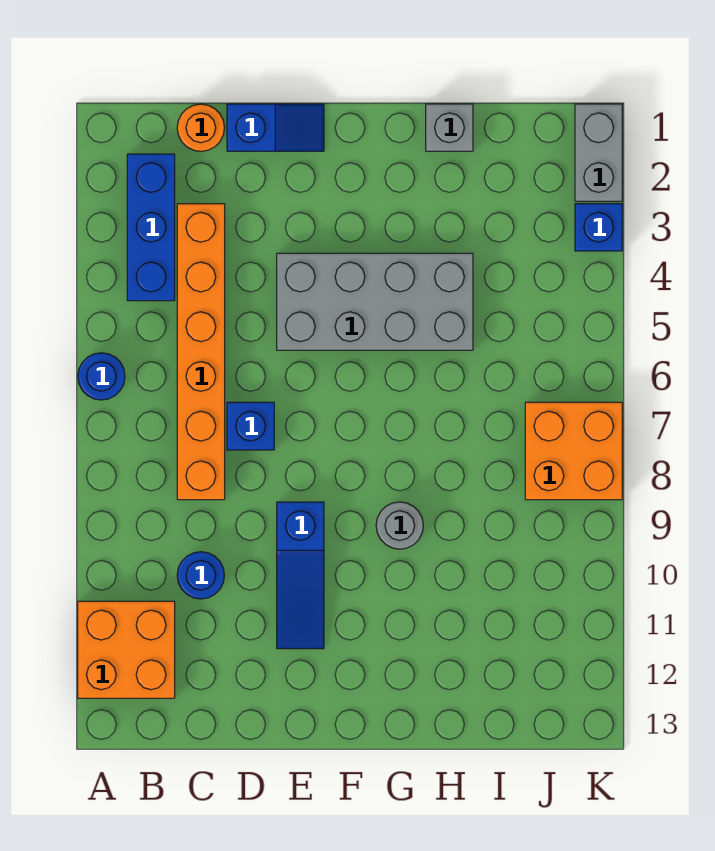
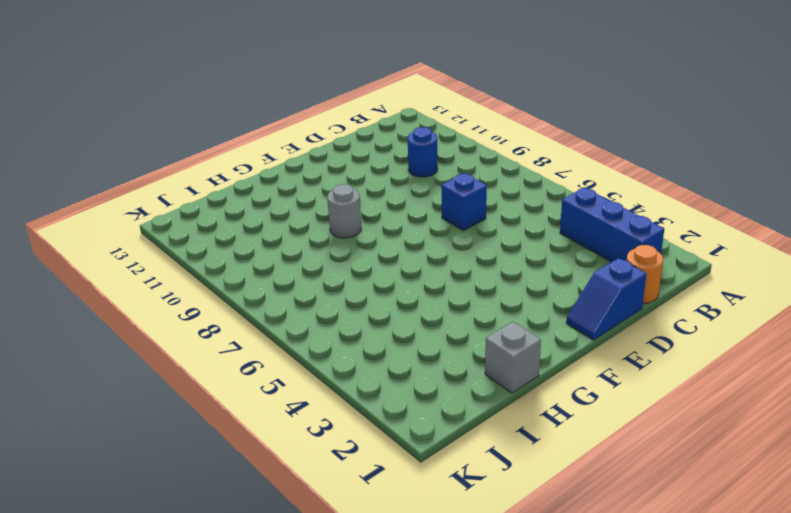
none -> blue round brick A6 level 1
none -> orange brick A11:B12 level 1
none -> orange brick C3:C8 level 1

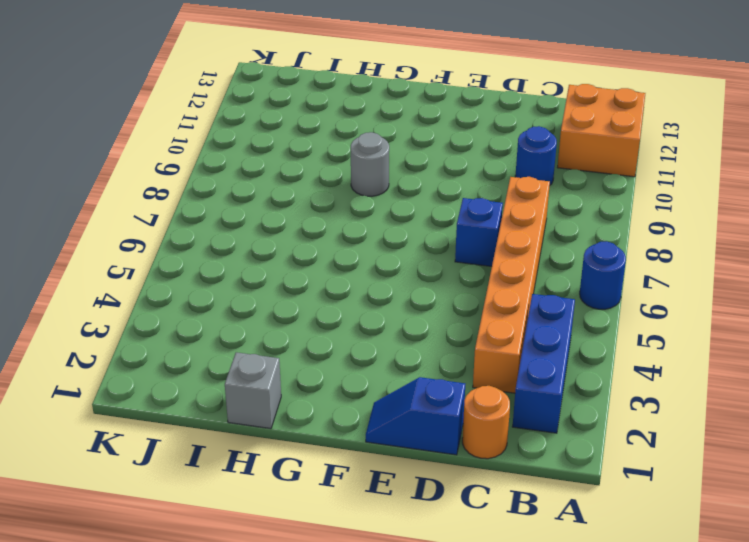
none -> grey brick E4:H5 level 1
none -> blue slope E9:E11 level 1 top 9
none -> orange brick J7:K8 level 1

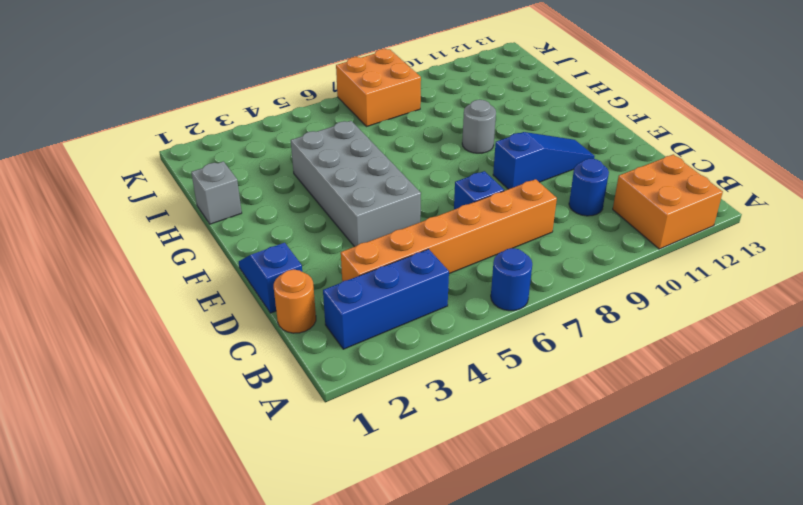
none -> grey brick K1:K2 level 1
none -> blue brick K3 level 1

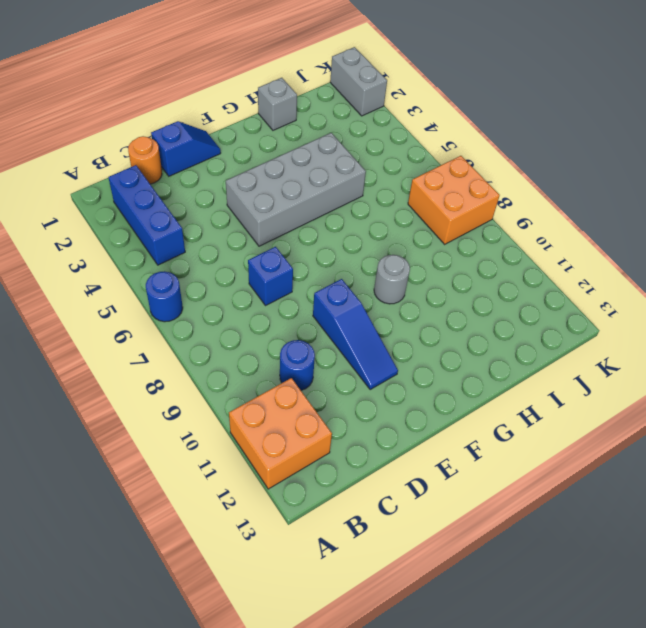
none -> orange brick C3:C8 level 1
none -> blue brick K3 level 1

